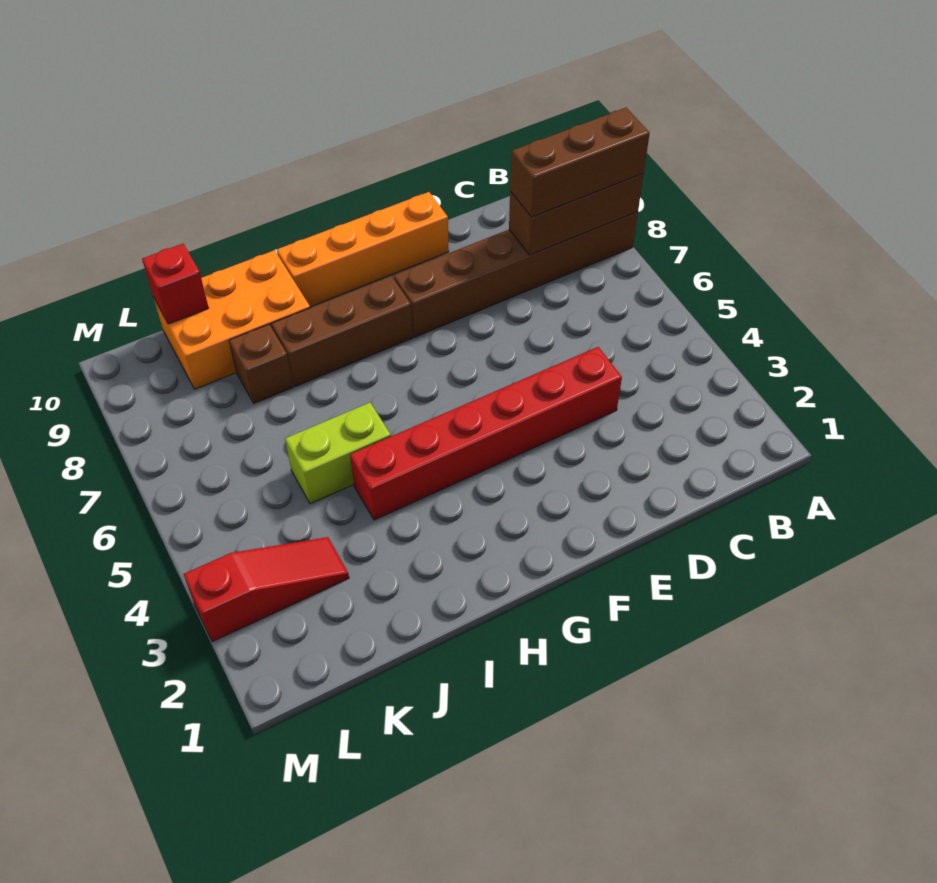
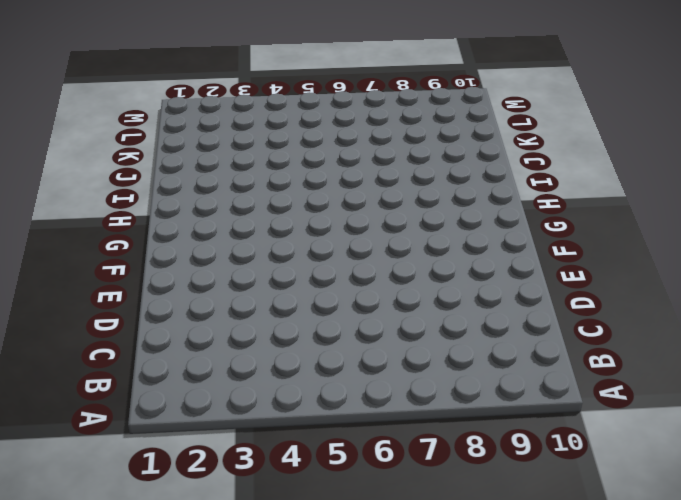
none -> brown brick A8:F8 level 1
none -> red brick D4:I4 level 1

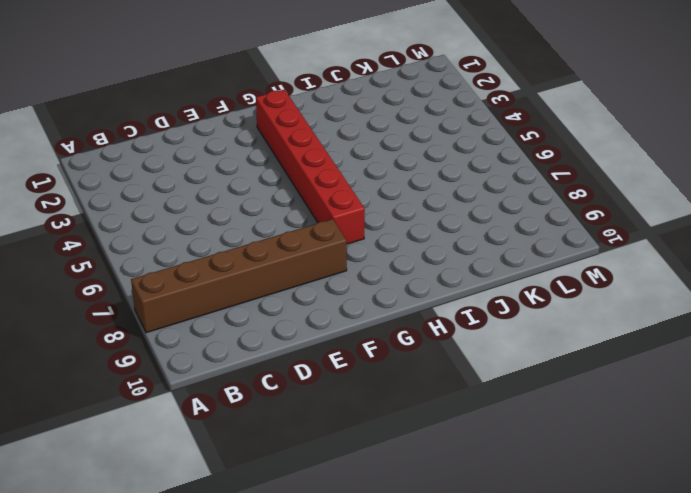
red brick G2:G7 level 1 -> red brick D4:I4 level 1
none -> orange brick E10:H10 level 1
none -> brown brick G8:I8 level 1

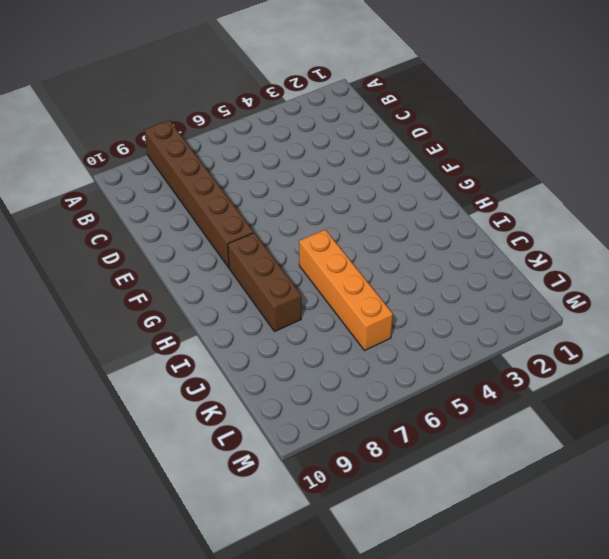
orange brick H6:K6 level 1 -> orange brick E10:H10 level 1
none -> red brick D4:I4 level 1
none -> lime brick I5:J5 level 1

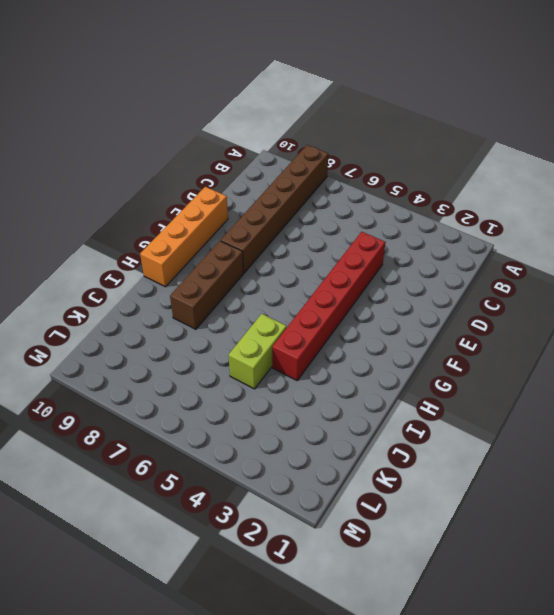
none -> orange brick I9:K10 level 1
none -> brown brick J8 level 1

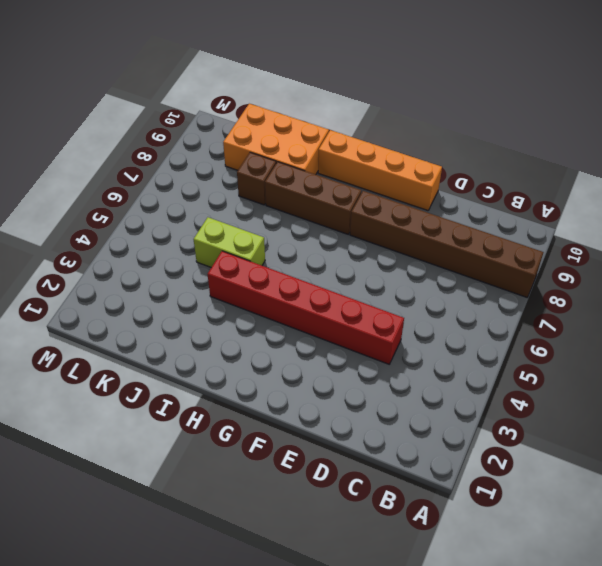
none -> red slope K3:M3 level 1 top M
none -> brown brick A8:C8 level 2

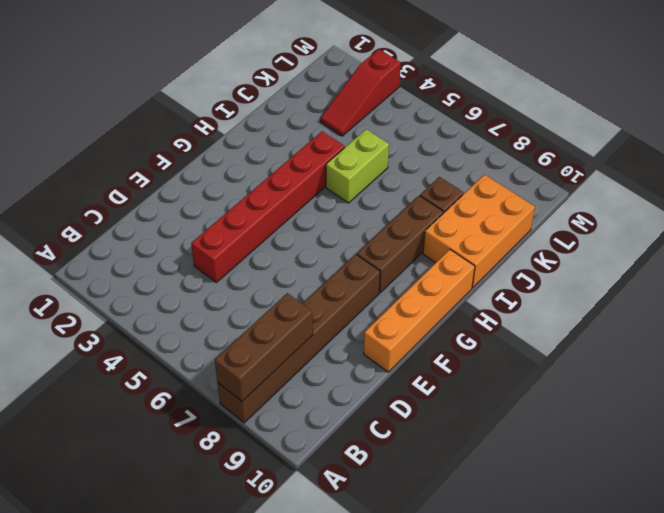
none -> red brick K10 level 2
none -> brown brick A8:C8 level 3

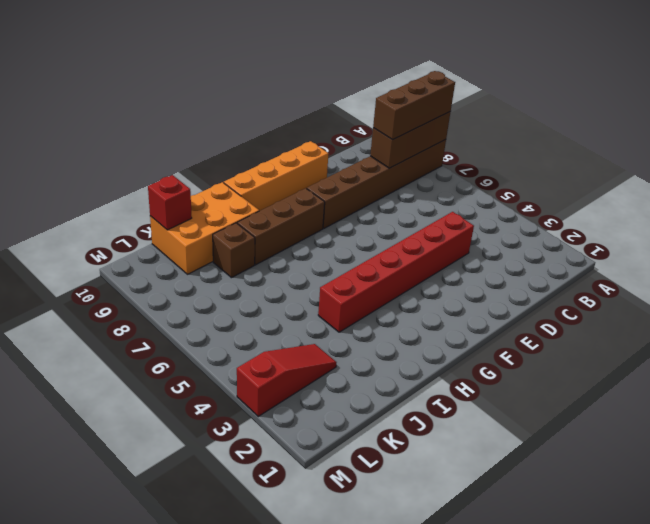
none -> lime brick I5:J5 level 1

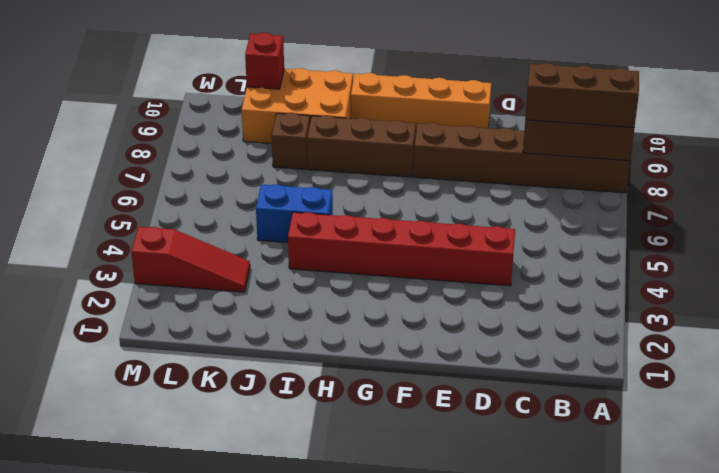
blue brick I5:J5 level 1 -> lime brick I5:J5 level 1

